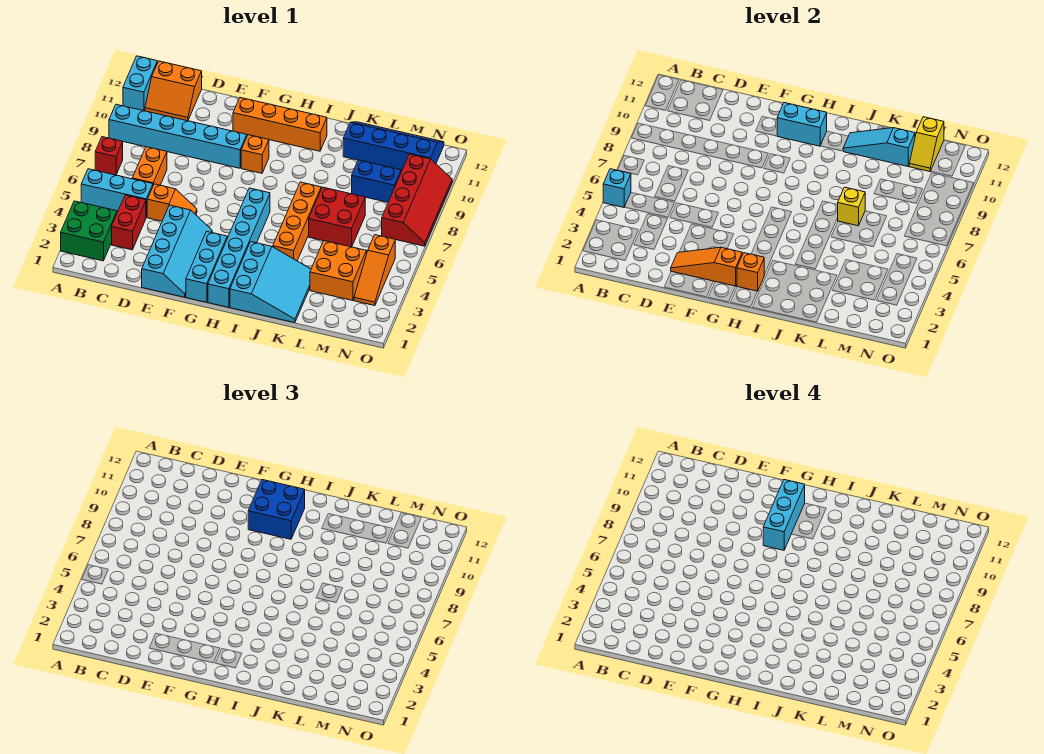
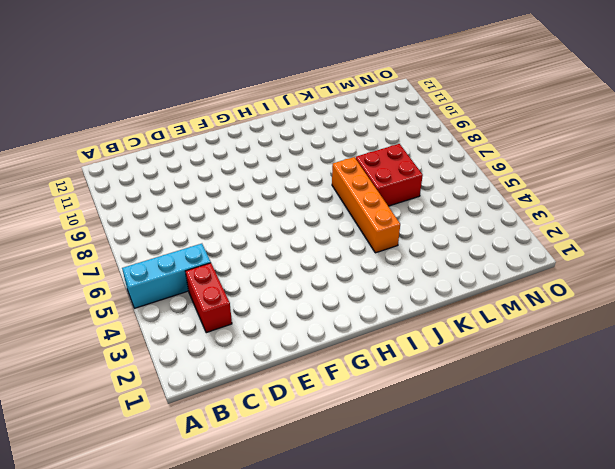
none -> green brick A2:B3 level 1
none -> red brick A7 level 1
none -> cyan brick A9:F9 level 1
none -> cyan brick A11:A12 level 1

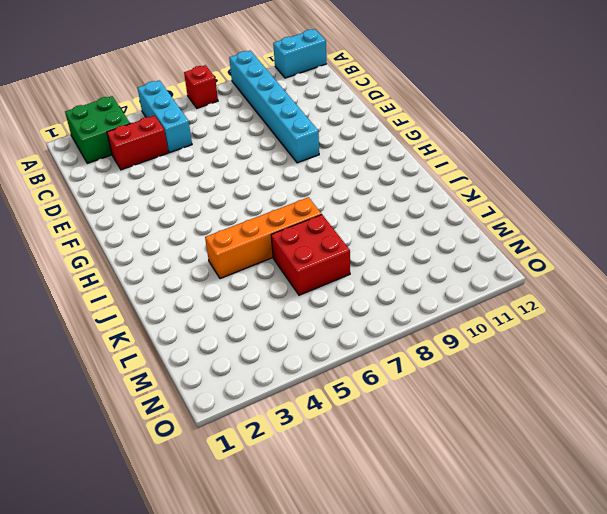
none -> orange slope B11:C12 level 1 top 12
none -> orange brick C6:C7 level 1
none -> orange slope D5:E5 level 1 top D
none -> cyan slope E1:F4 level 1 top E

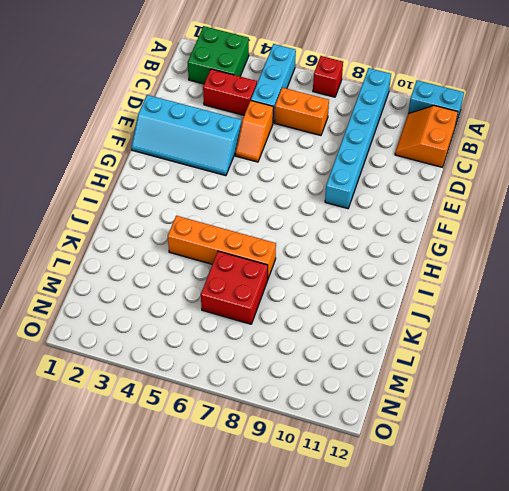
none -> orange brick F11:I11 level 1
none -> cyan brick G1:G3 level 1
none -> orange brick G9 level 1
none -> cyan brick H1:H6 level 1

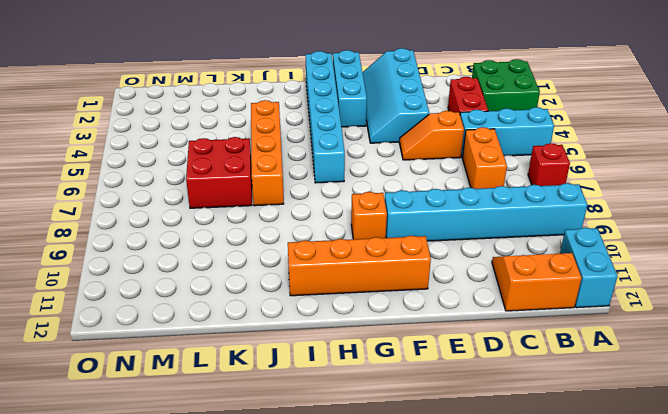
none -> cyan slope I1:K3 level 1 top I
none -> blue slope K11:N12 level 1 top 11
none -> orange brick L3:M4 level 1
none -> blue brick L9:M9 level 1

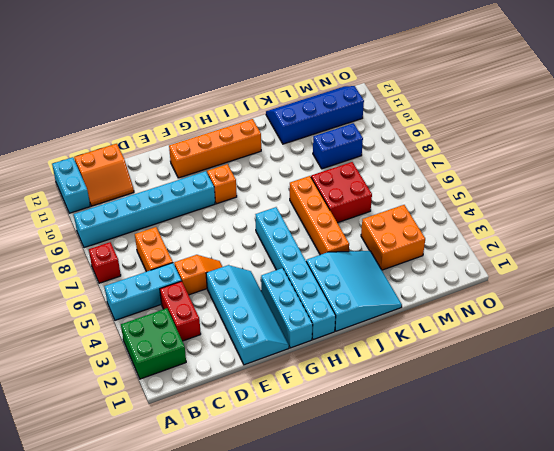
none -> orange slope N3:N5 level 1 top 5
none -> red slope N7:O10 level 1 top N
none -> cyan brick A5 level 2
none -> orange slope E2:G2 level 2 top G

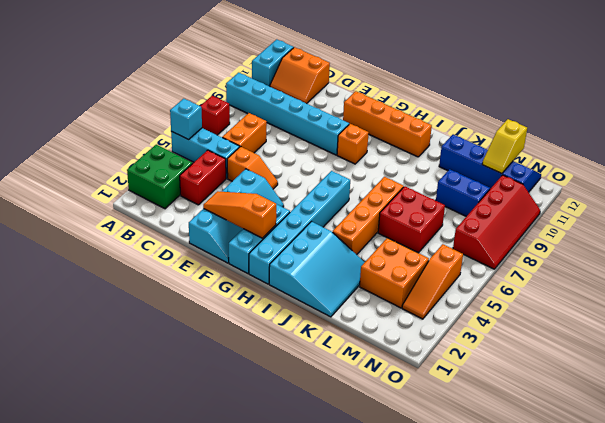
none -> cyan brick G11:H11 level 2
none -> orange brick H2 level 2
none -> cyan slope J11:L11 level 2 top L
none -> yellow brick K7 level 2

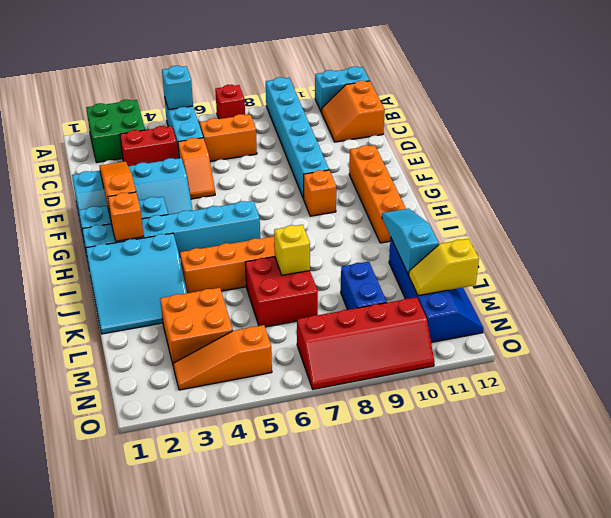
none -> cyan brick G11:H11 level 2
none -> blue brick G10:H11 level 3
none -> cyan brick G9:G11 level 4

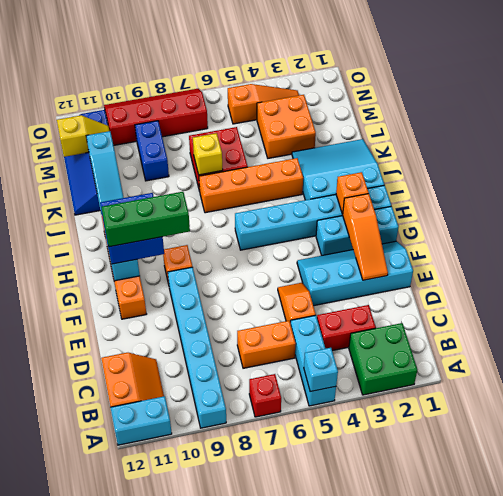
green brick G9:G11 level 4 -> cyan brick G9:G11 level 4

